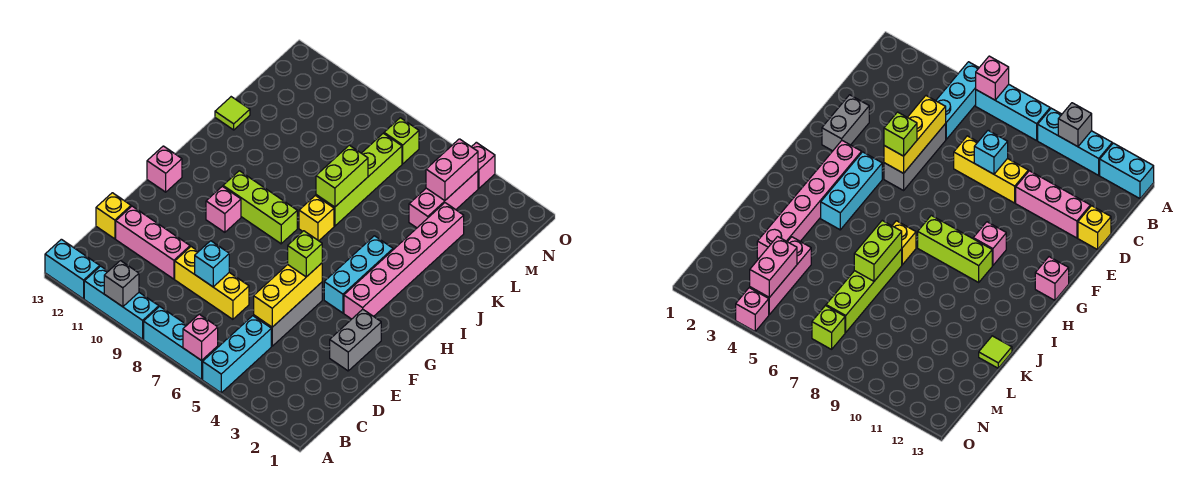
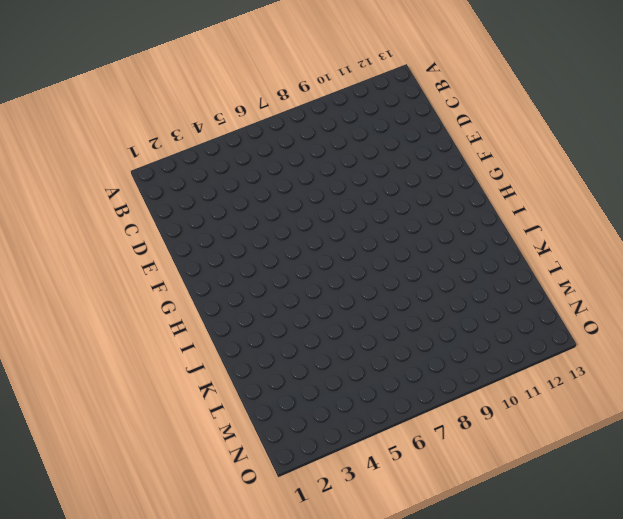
none -> cyan brick A5:C5 level 1
none -> cyan brick A6:A8 level 1
none -> cyan brick A9:A11 level 1

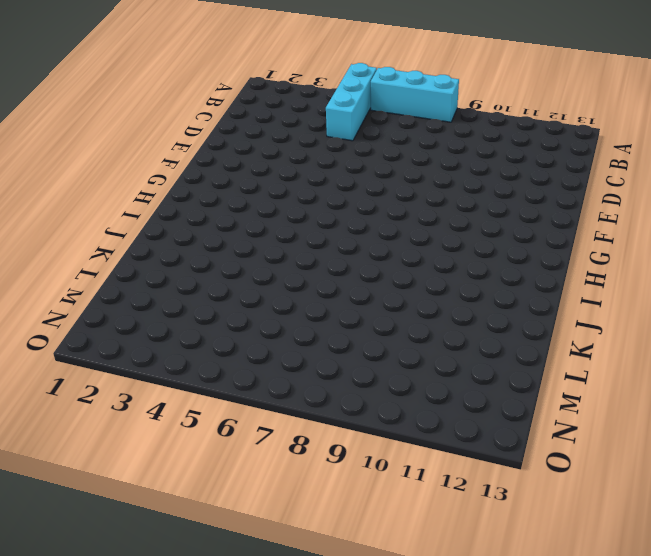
none -> cyan brick A9:A11 level 1
none -> cyan brick A12:A13 level 1
none -> grey brick D5:F5 level 1

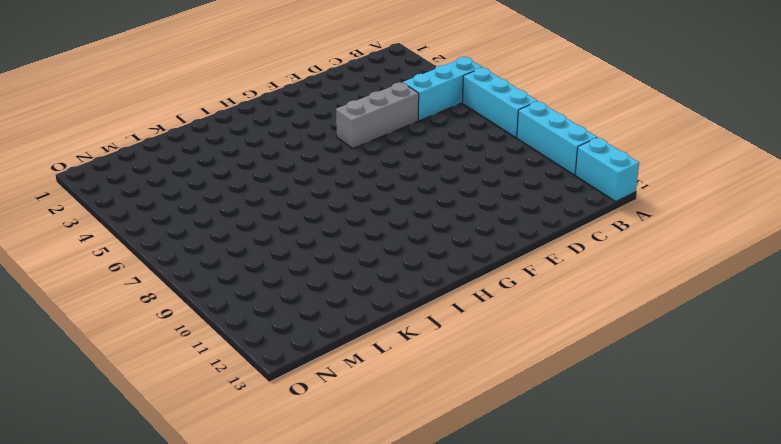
none -> yellow brick D7:D9 level 1
none -> pink brick D10:D12 level 1
none -> yellow brick D13 level 1

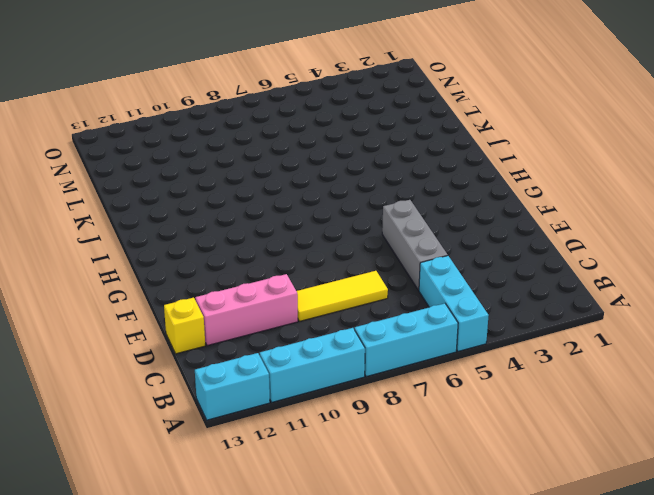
yellow tile D7:D9 level 1 -> yellow brick D7:D9 level 1
none -> grey brick E2:F2 level 1
none -> pink brick G3:L3 level 1
none -> cyan brick G4:I4 level 1

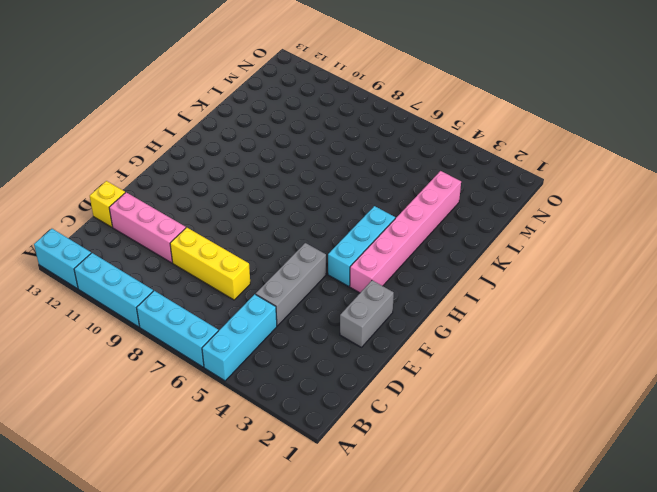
none -> pink brick G10 level 1
none -> pink brick G13 level 1
none -> lime brick H8:H10 level 1

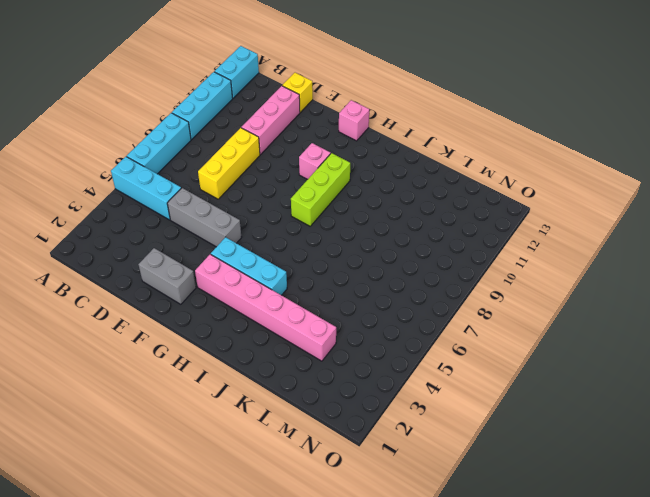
none -> yellow brick I7 level 1
none -> lime brick J7:M7 level 1
none -> lime tile K13 level 1

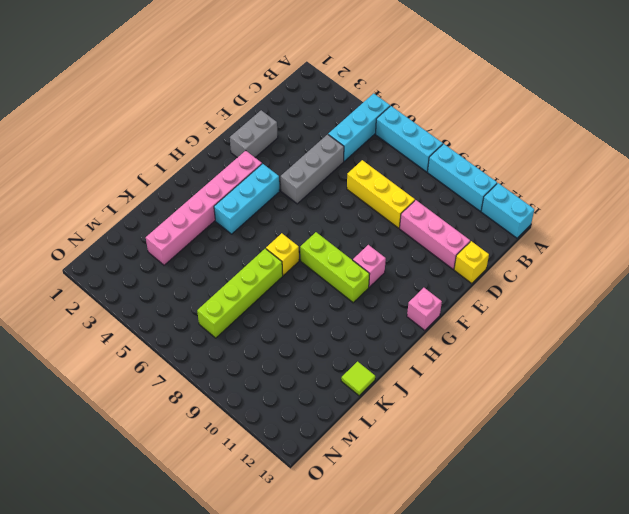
none -> pink brick L4:N4 level 1
none -> lime brick N7 level 1
none -> pink brick O4 level 1

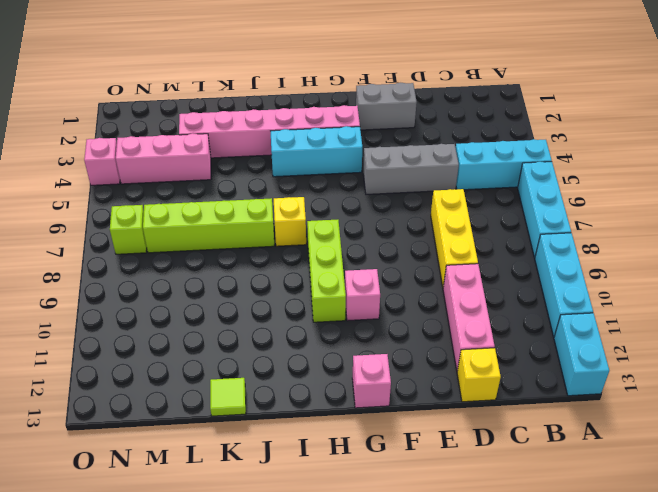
none -> pink brick A6 level 2
none -> grey brick A10 level 2
none -> yellow brick D5:F5 level 2

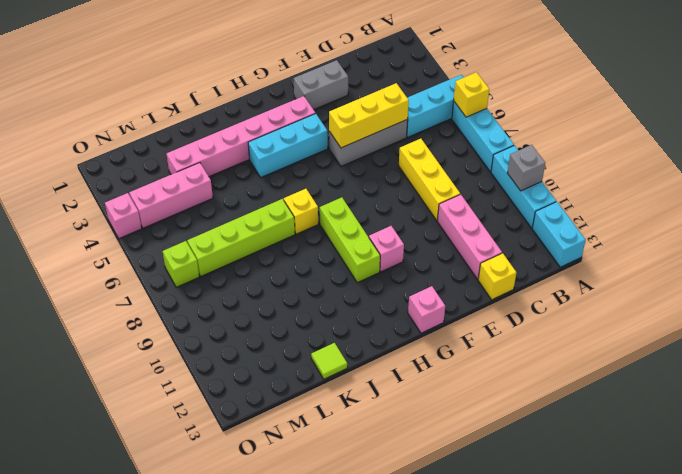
yellow brick A6 level 2 -> pink brick A6 level 2
none -> cyan brick D8 level 2
none -> lime brick J7:K7 level 2
none -> pink brick M4:N4 level 2

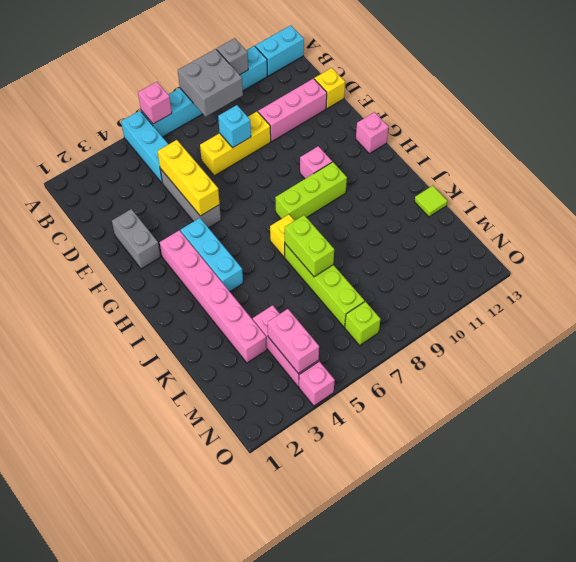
grey brick A8:B9 level 2 -> none
none -> lime brick F5 level 3

